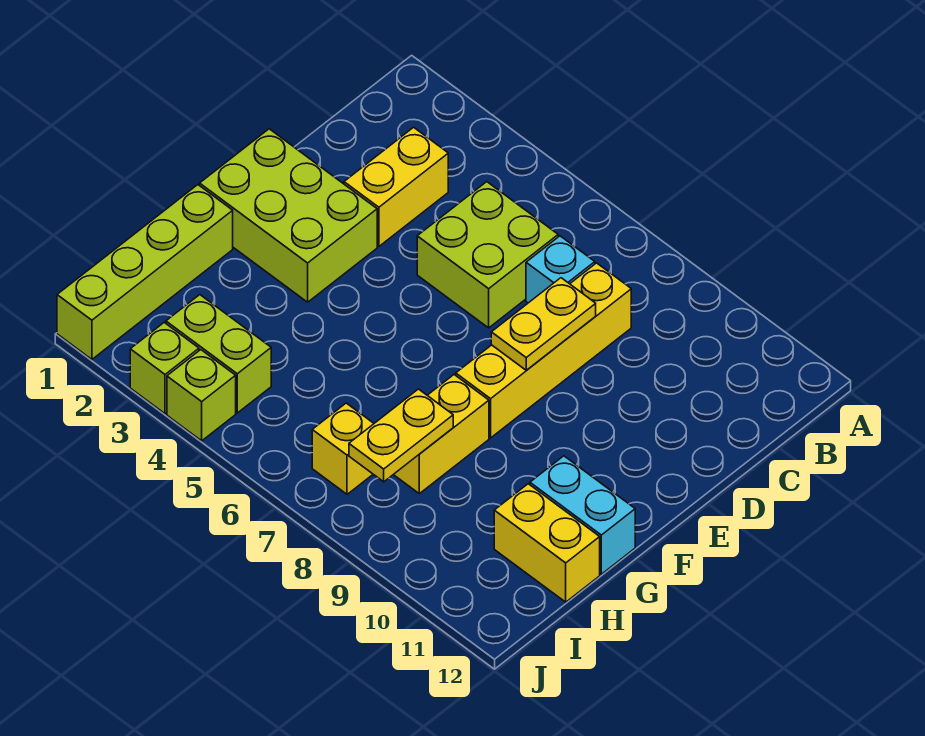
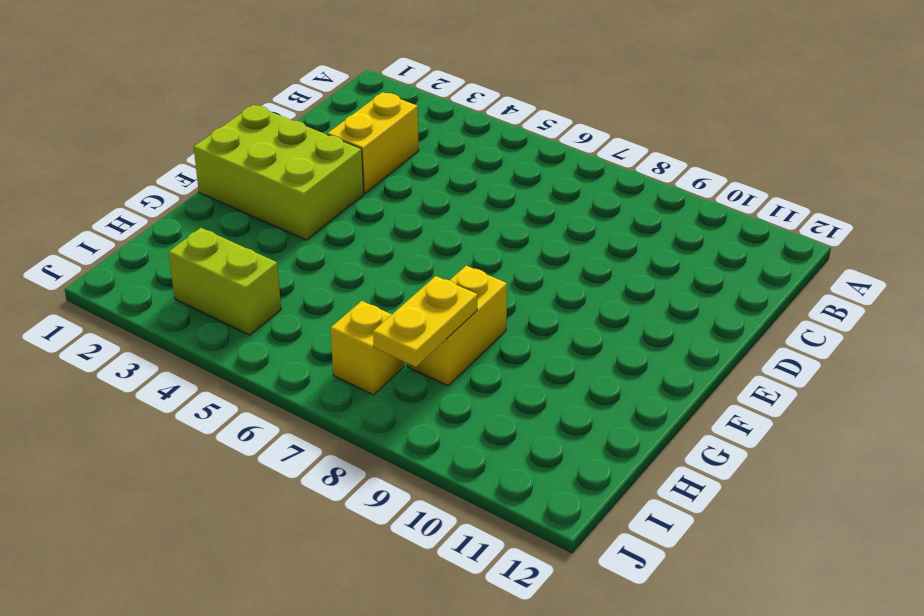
none -> lime brick C5:D6 level 1
none -> cyan brick C7 level 1
none -> yellow brick C8:F8 level 1

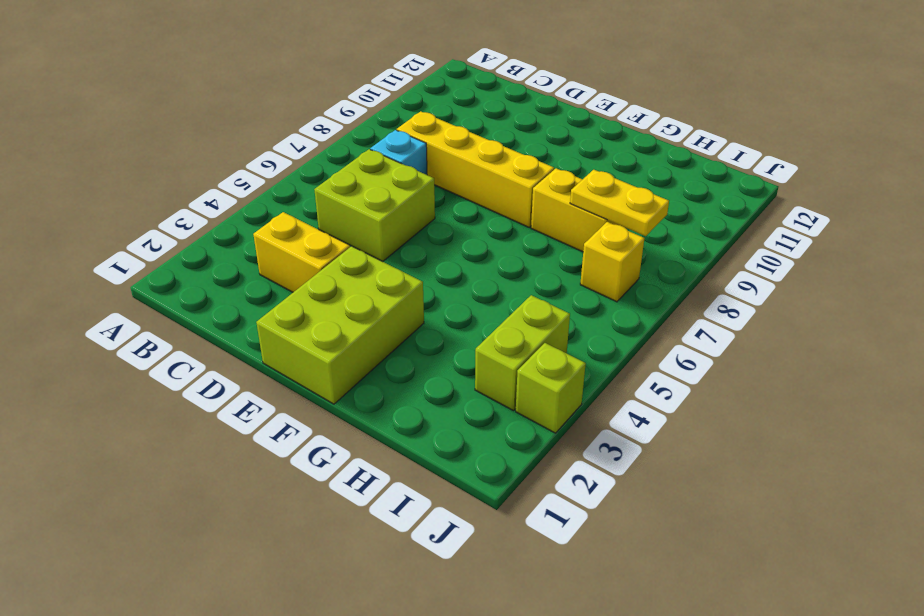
none -> lime brick G1:J1 level 1
none -> cyan brick G11:G12 level 1
none -> yellow brick H11:H12 level 1

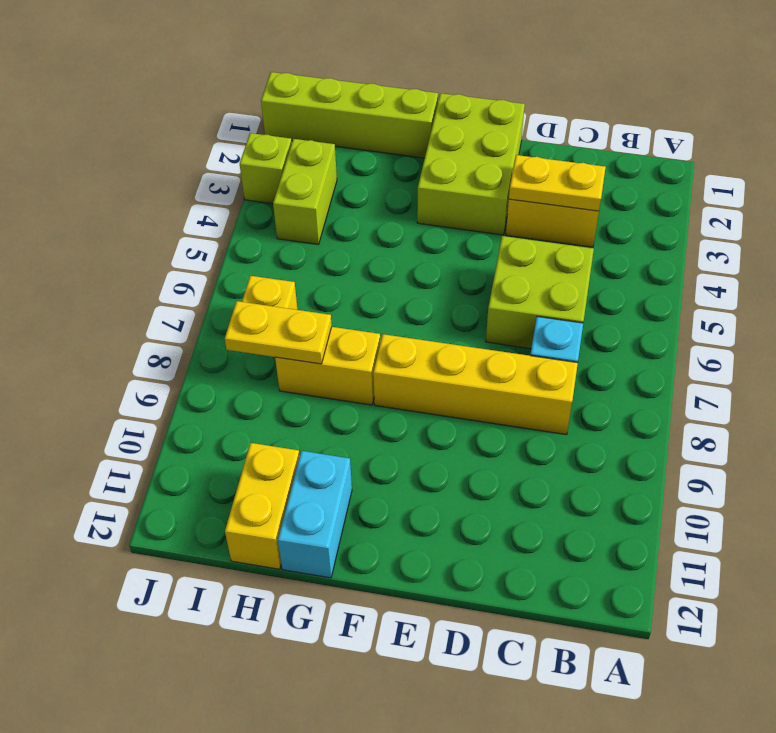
yellow plate C3:D3 level 2 -> yellow plate D8:E8 level 2
none -> lime brick J4 level 1

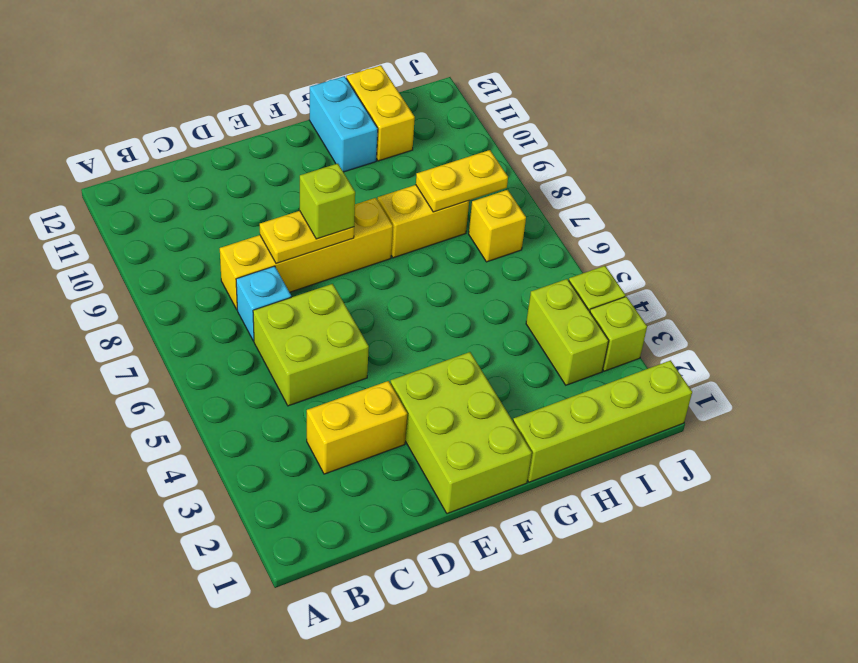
lime brick E8 level 3 -> none

